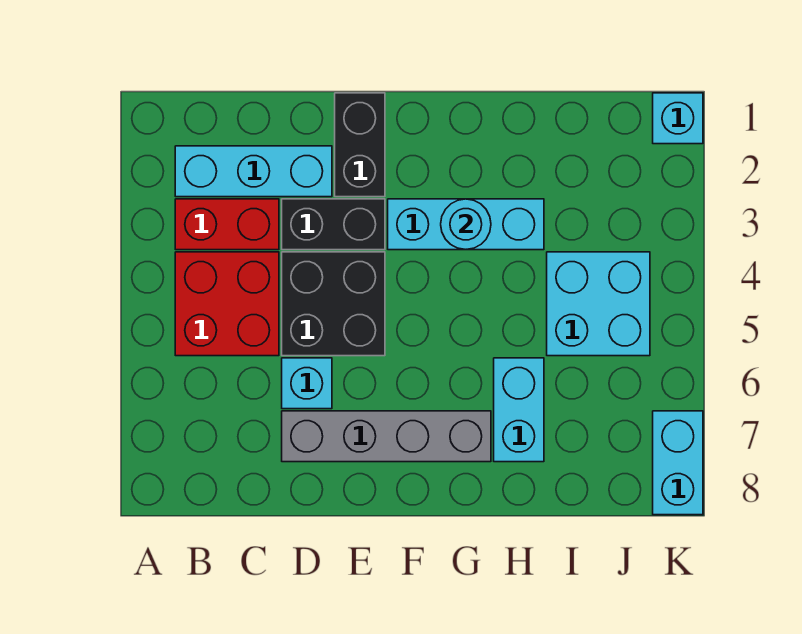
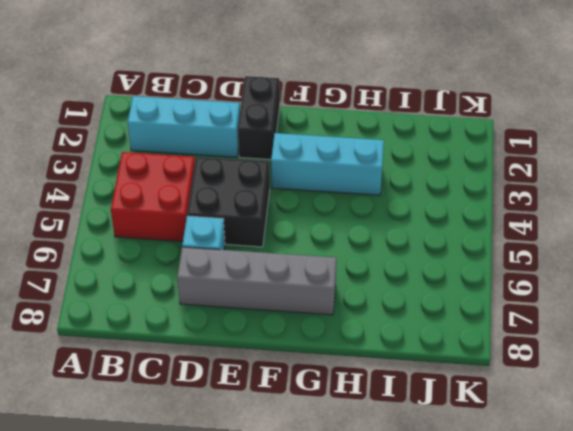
none -> red brick B3:C3 level 1
none -> black brick D3:E3 level 1
none -> cyan brick H6:H7 level 1

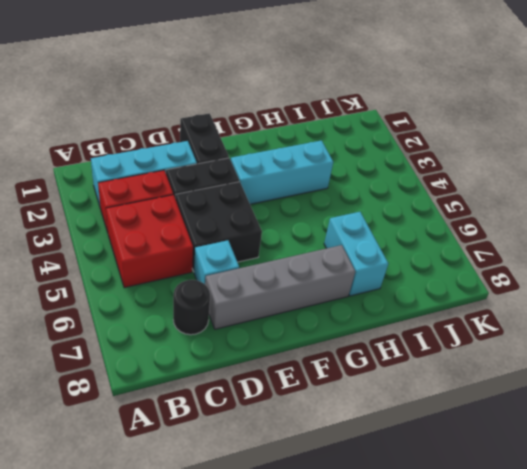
black round brick C7 level 1 -> none
none -> cyan brick I4:J5 level 1
none -> cyan brick K1 level 1
none -> cyan brick K7:K8 level 1

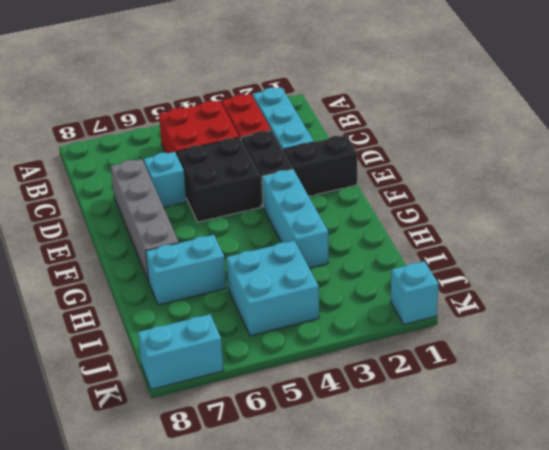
none -> cyan round brick G3 level 2

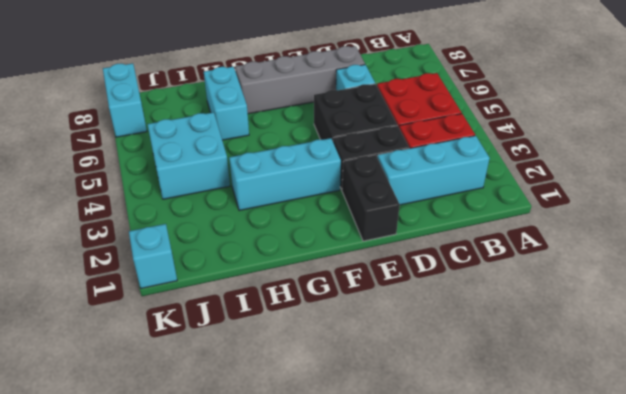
none -> cyan round brick G3 level 2

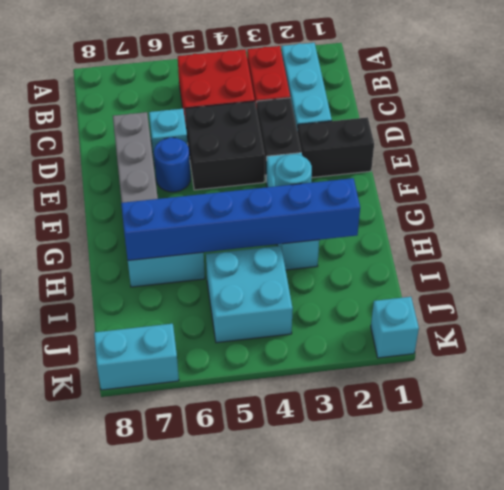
blue round brick E6 level 1 -> none
blue brick H2:H7 level 2 -> none

